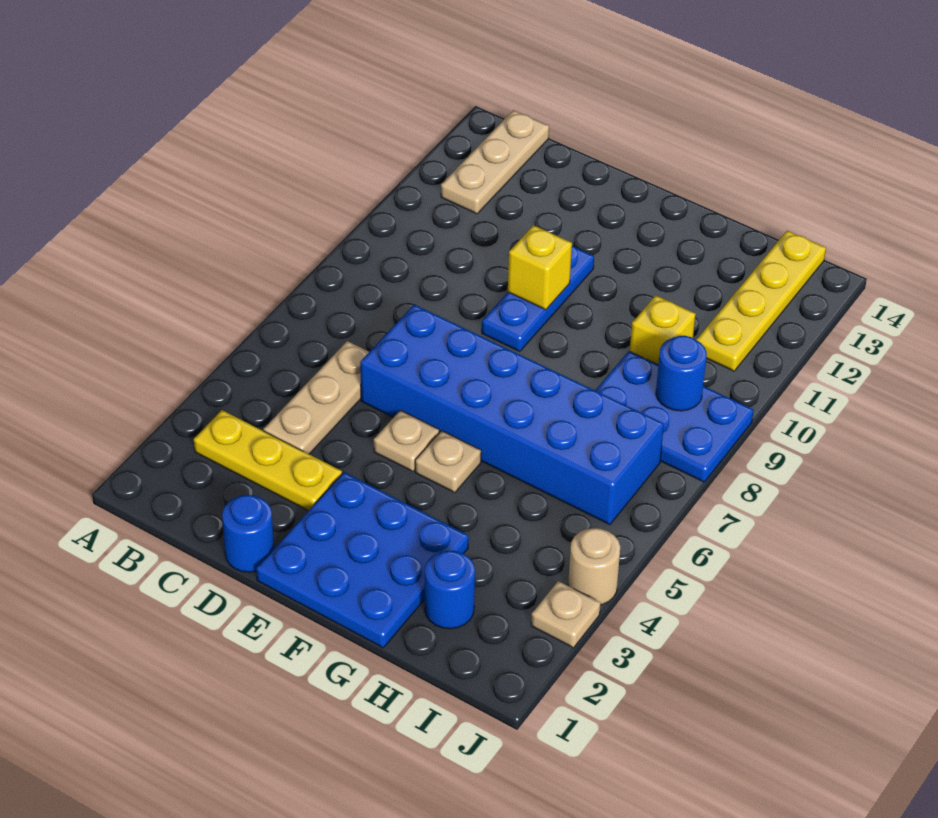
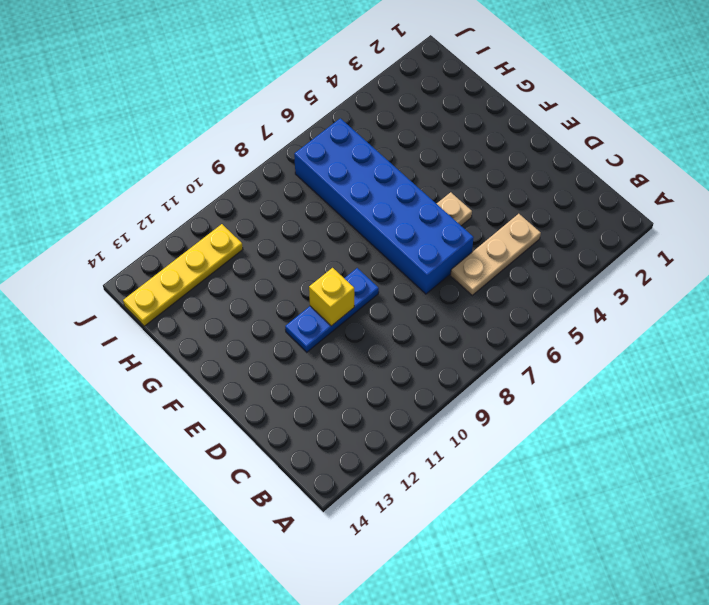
none -> yellow plate B3:D3 level 1
none -> tan plate B12:B14 level 1
none -> blue round brick D1 level 1

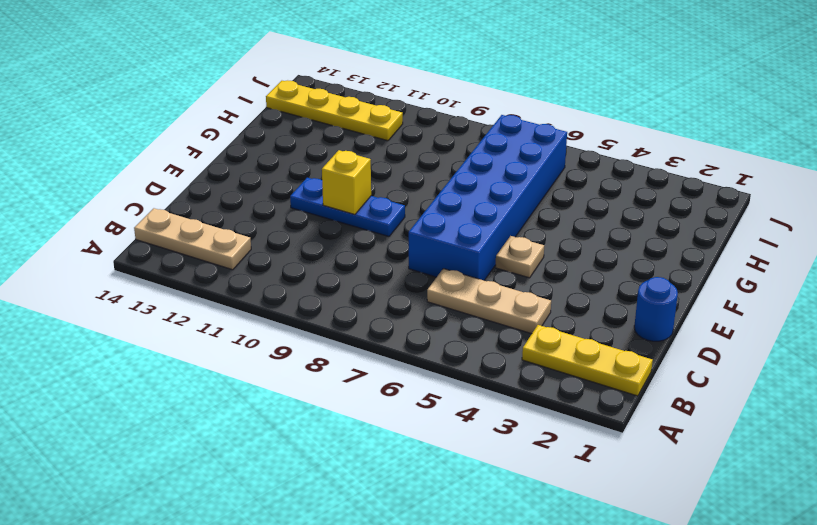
yellow plate B1:B3 level 1 -> yellow plate B3:D3 level 1
none -> blue plate E1:G3 level 1
none -> tan plate F5 level 1
none -> blue round brick H2 level 1

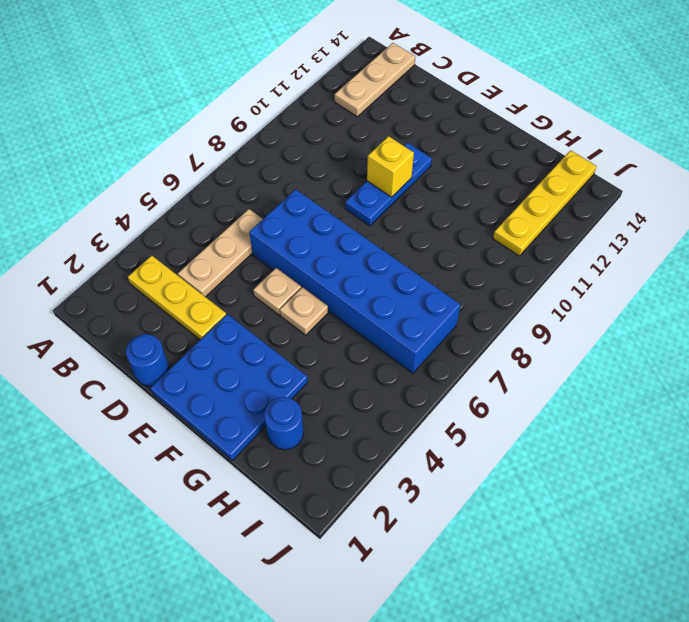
none -> blue plate H8:J9 level 1
none -> yellow brick H10 level 1
none -> tan plate J3 level 1

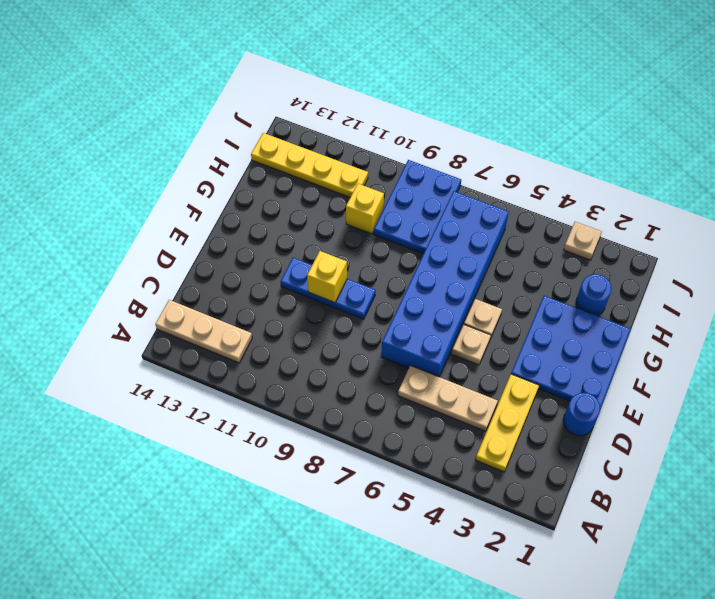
none -> tan round brick J4 level 1
none -> blue round brick I9 level 2

